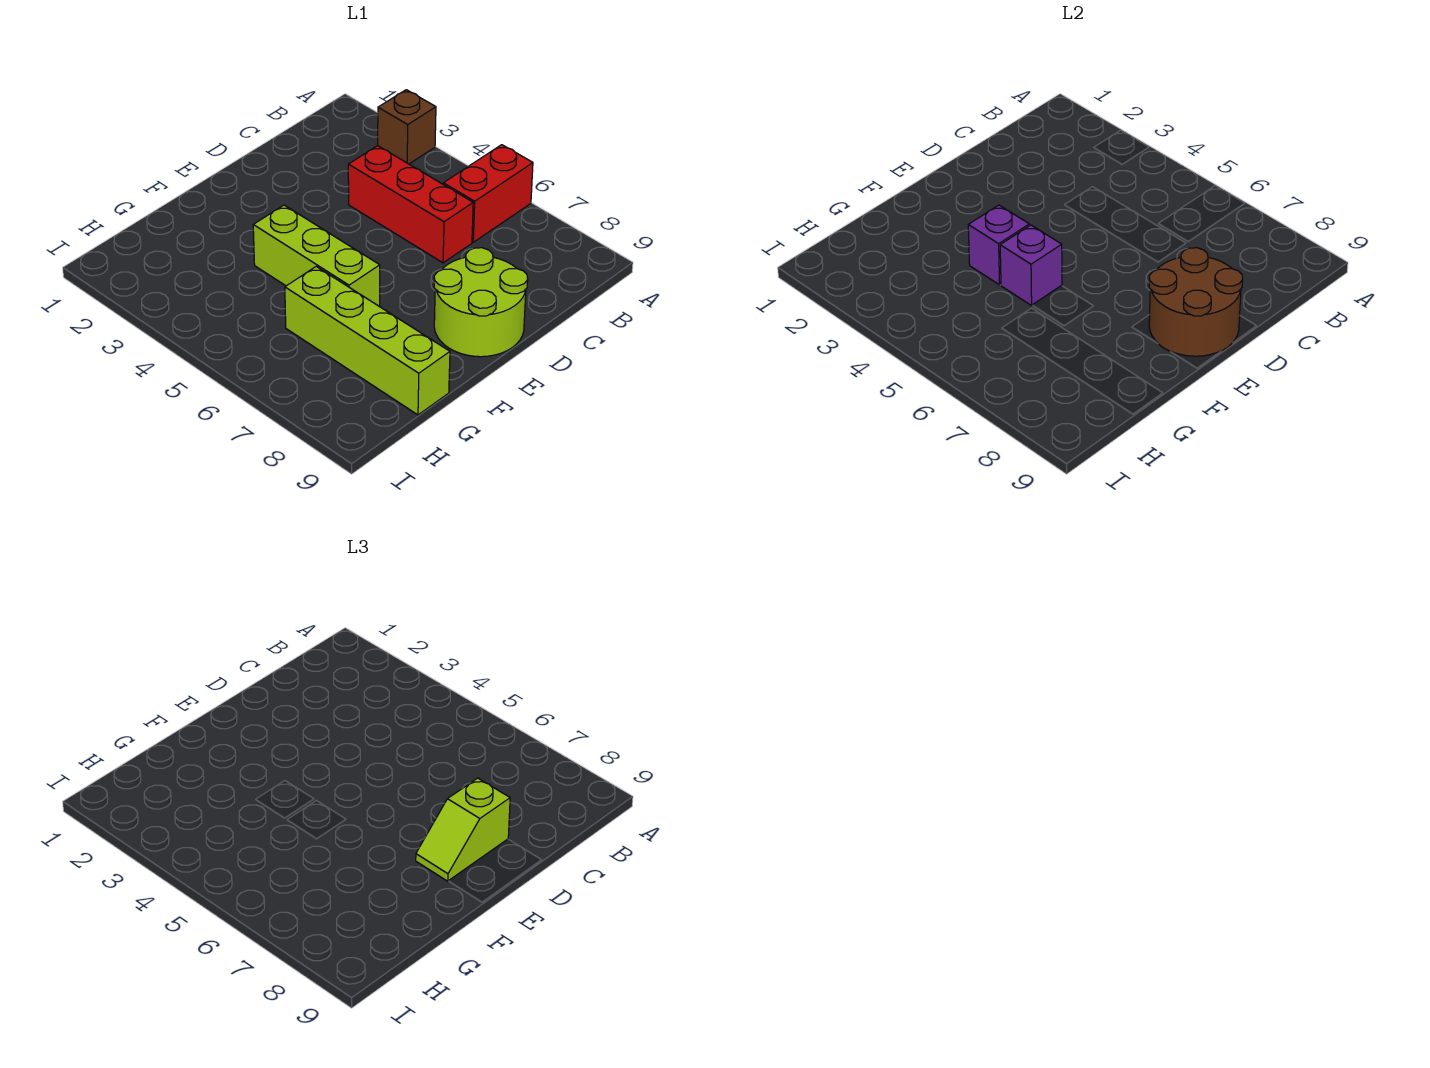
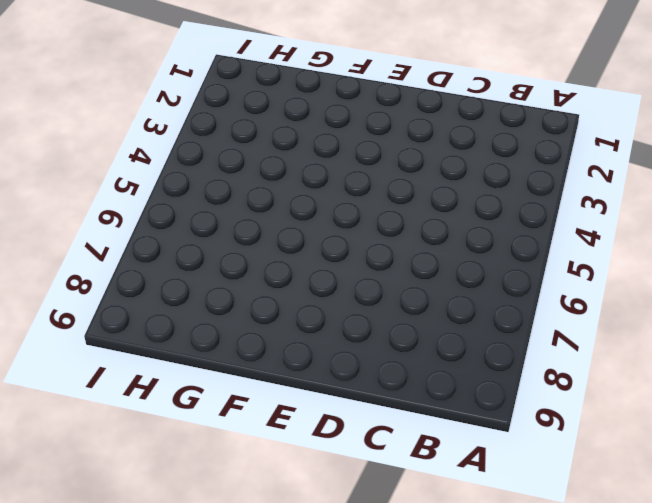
none -> brown brick A3 level 1
none -> red brick A6:B6 level 1

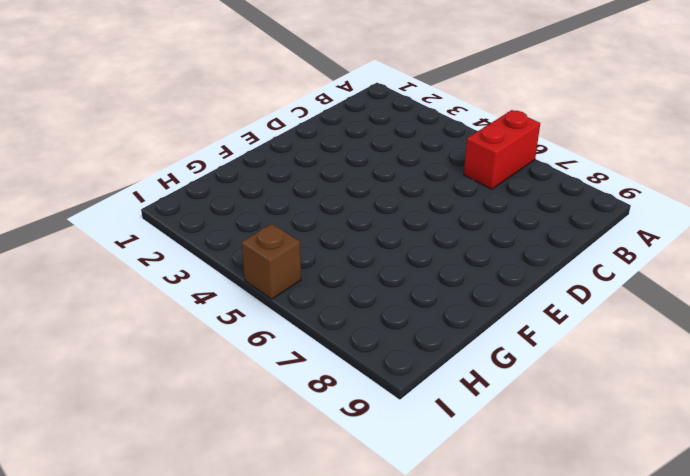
brown brick I5 level 1 -> brown brick A3 level 1
none -> red brick C4:C6 level 1
none -> lime round brick D8:E9 level 1

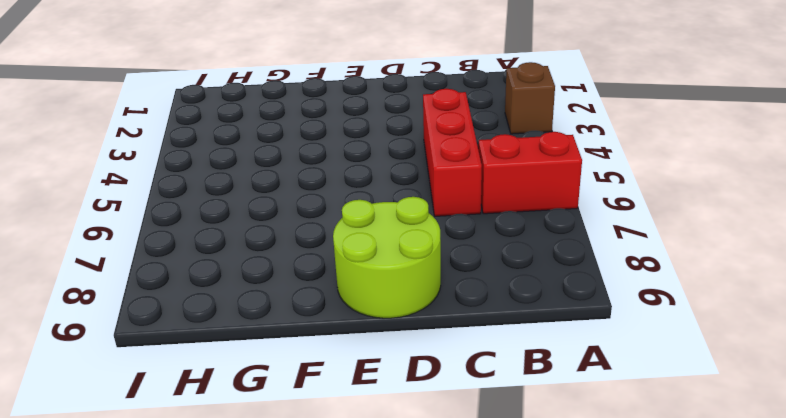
none -> lime brick F4:F6 level 1
none -> lime brick G6:G9 level 1

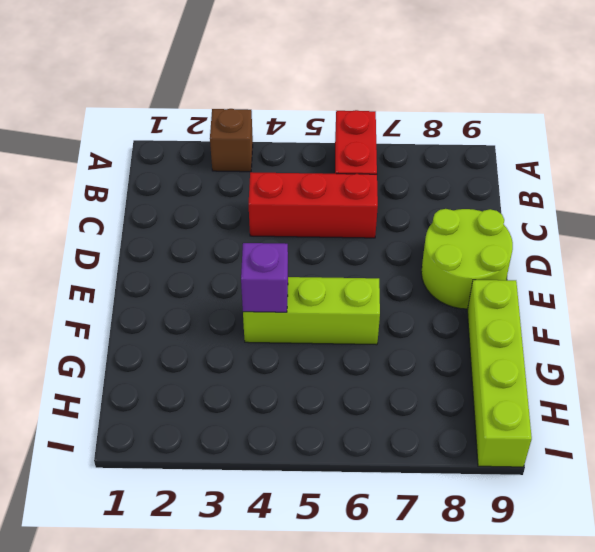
lime brick F9:I9 level 1 -> lime brick G6:G9 level 1
none -> brown round brick D8:E9 level 2
none -> purple brick F5 level 2

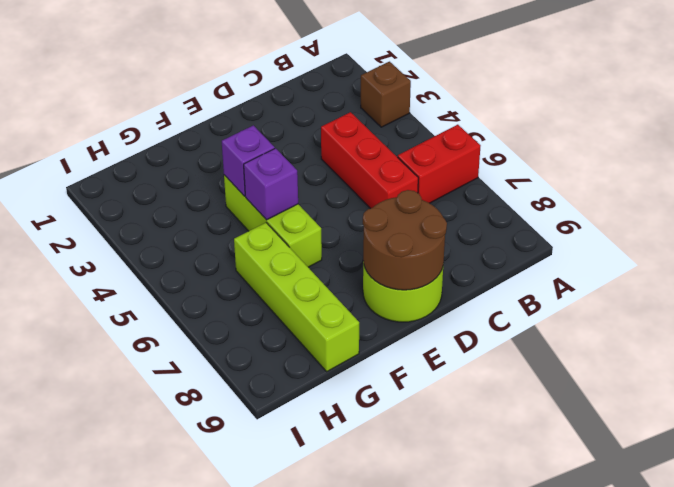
none -> lime slope D8:E8 level 3 top D

